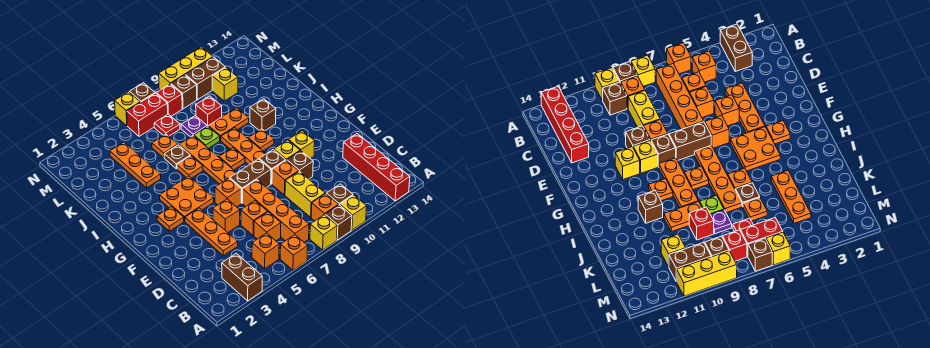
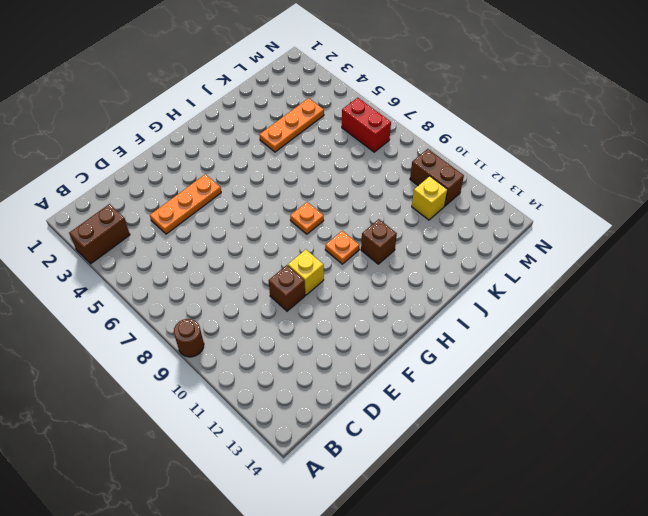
brown round brick A9 level 1 -> brown brick A9 level 1
none -> orange brick A6 level 1
none -> yellow brick A8 level 1
none -> yellow brick A10 level 1
none -> red brick A13:D13 level 1

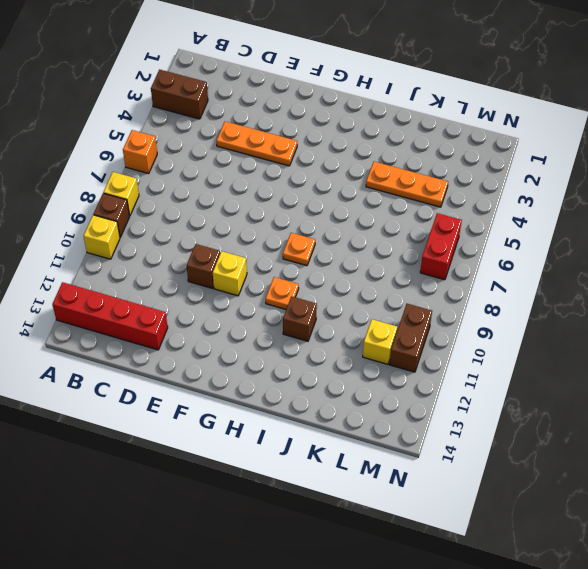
none -> orange brick B5 level 1
none -> orange brick B7:E7 level 1
none -> orange brick B9 level 1
none -> brown brick B10 level 1

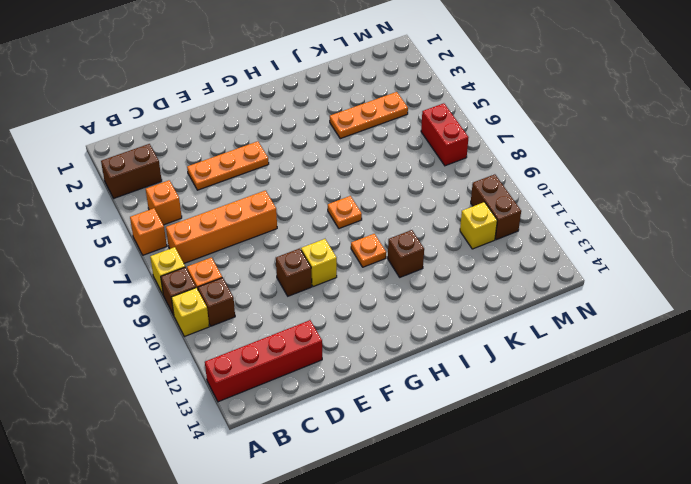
none -> orange brick C6 level 1
none -> yellow brick C9:D9 level 1
none -> orange brick D6 level 1
none -> orange brick E5 level 1

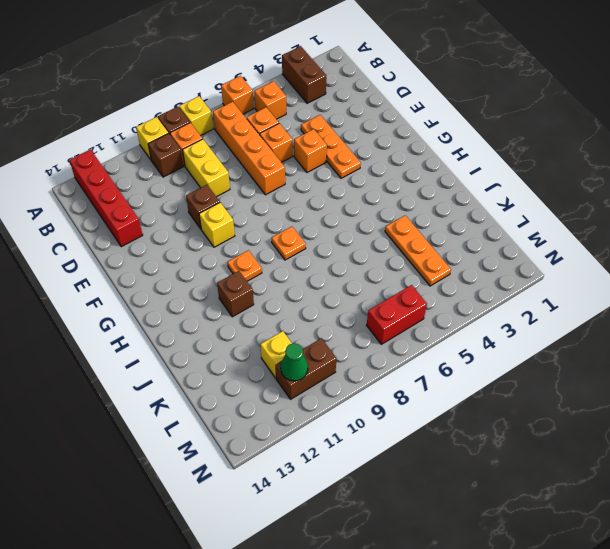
green cone M11 level 2 -> none
none -> orange brick E9 level 1
none -> orange brick F6 level 1
none -> brown brick F7:F8 level 1
none -> brown brick F9 level 1

